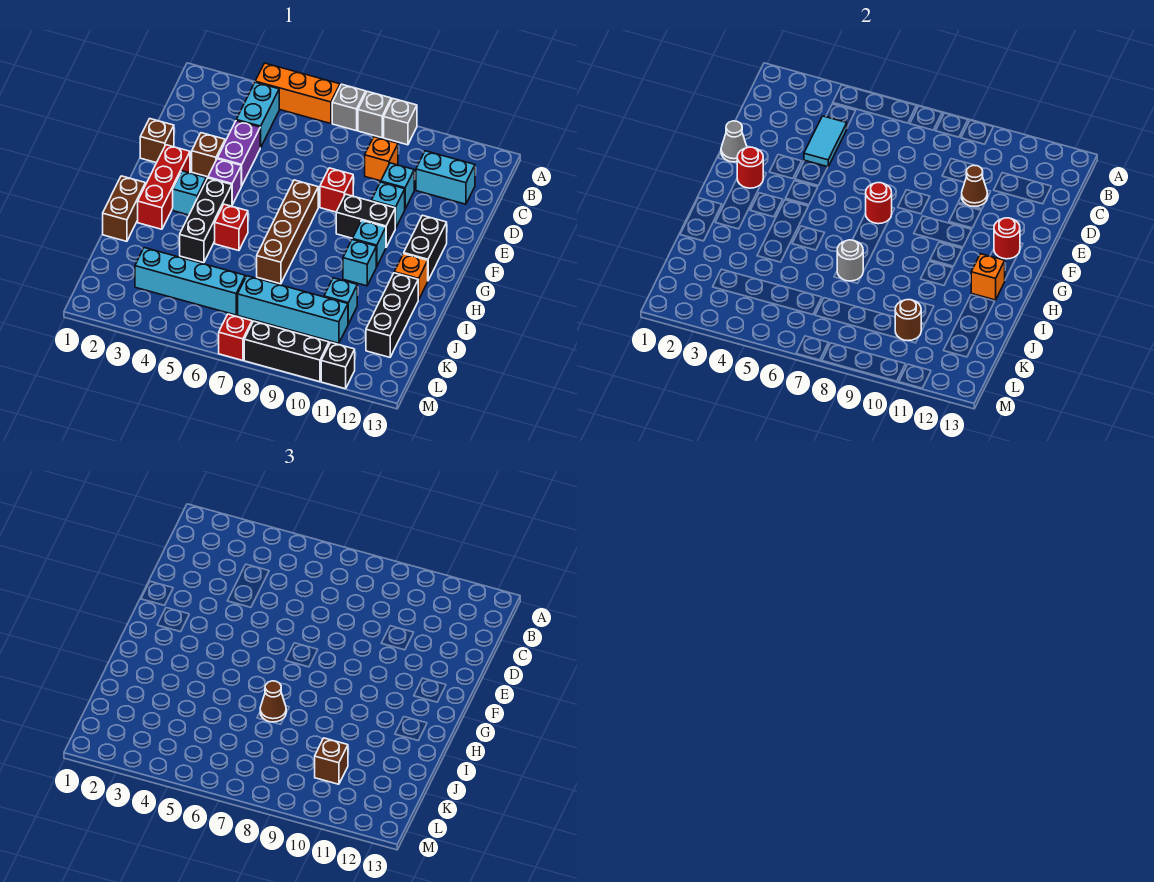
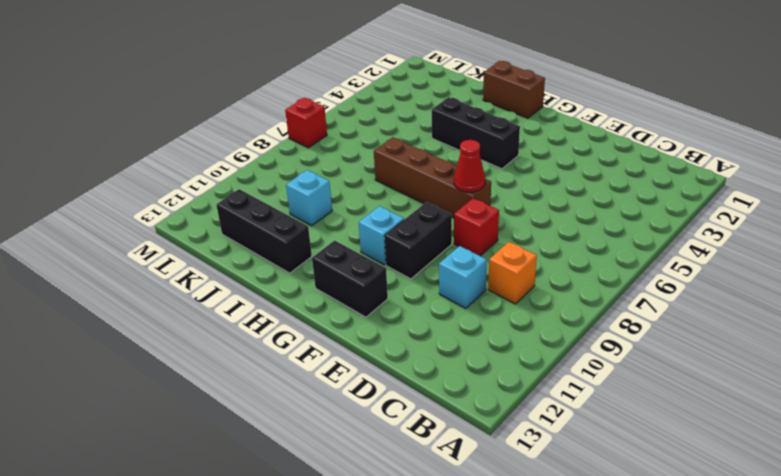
red cone F7 level 2 -> red round brick F7 level 2
none -> orange brick A4:A6 level 1
none -> grey brick A7 level 1
none -> grey brick A8 level 1
none -> grey brick A9 level 1

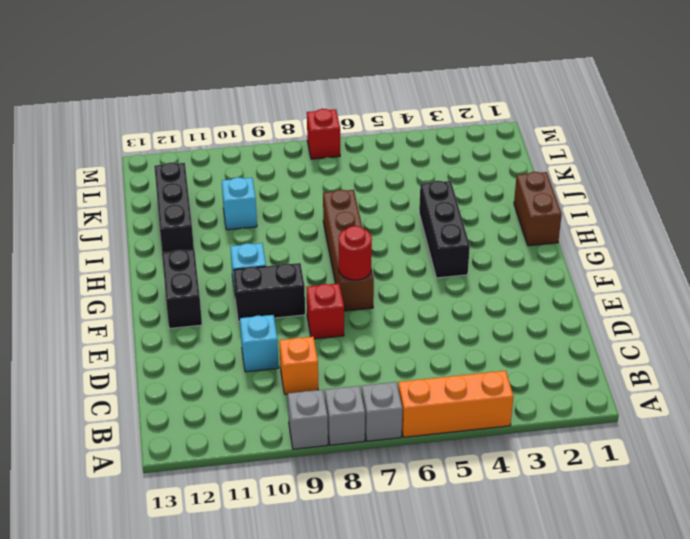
none -> cyan brick B4:C4 level 1
none -> cyan brick C11:C12 level 1
none -> purple brick D4:E4 level 1
none -> brown brick E1 level 1

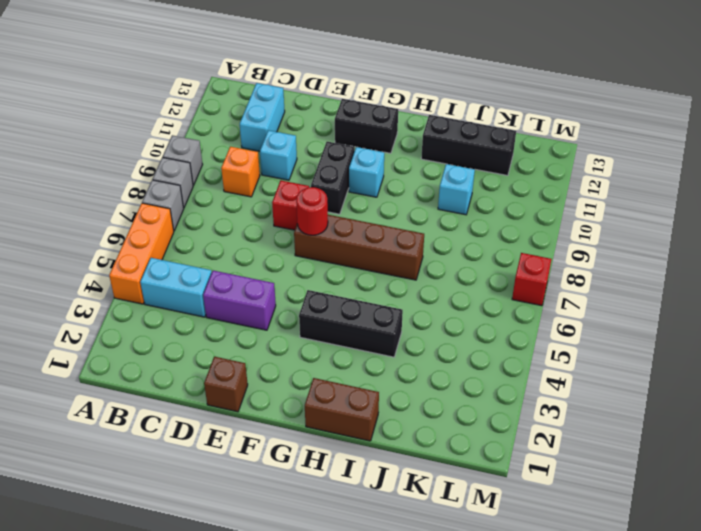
none -> brown brick E3 level 1
none -> cyan brick E10 level 1
none -> red brick F2:H2 level 1
none -> purple brick F4 level 1

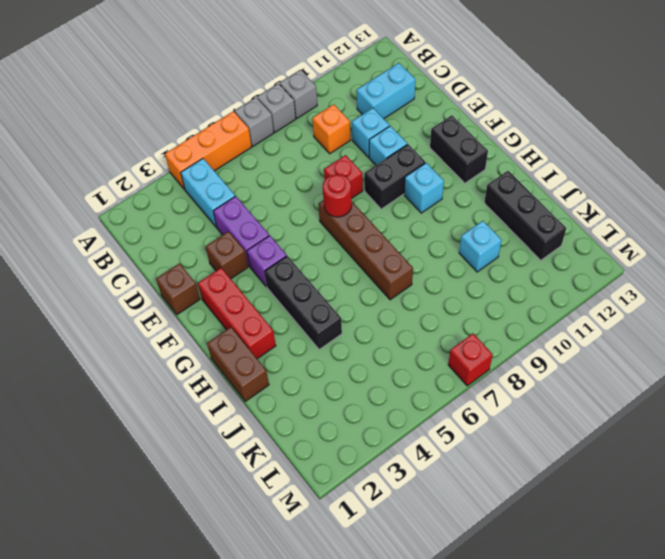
none -> cyan brick G3 level 1
none -> red brick H5 level 1
none -> cyan brick H10 level 1
none -> orange brick H12 level 1

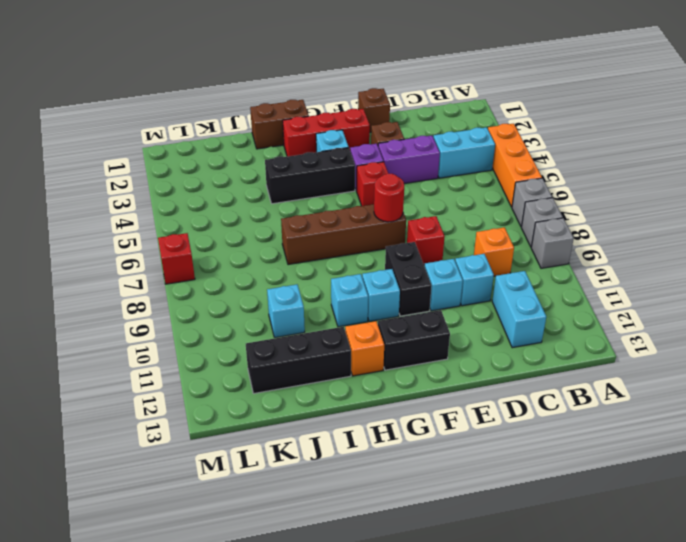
red brick F5 level 1 -> red brick H5 level 1
none -> cyan brick K3:K6 level 1
none -> cyan brick K7:K10 level 1
none -> black brick M8:M10 level 1
none -> black brick M11 level 1

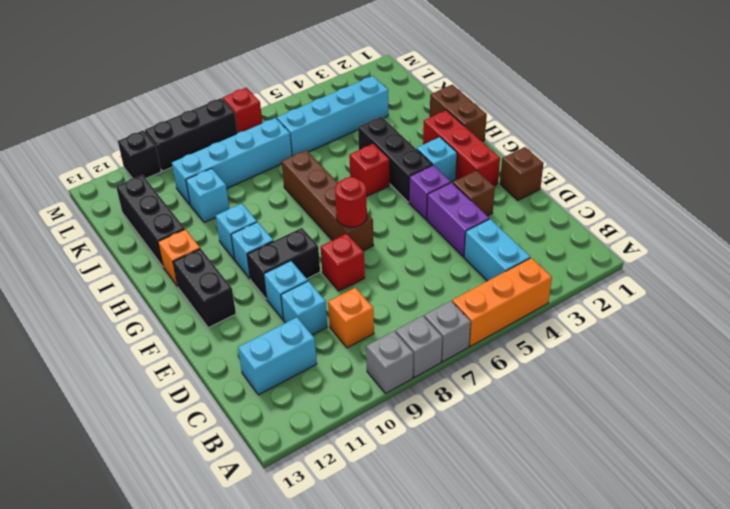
none -> cyan tile C4:D4 level 2
none -> brown cone D10 level 2
none -> grey cone E1 level 2
none -> red round brick F2 level 2

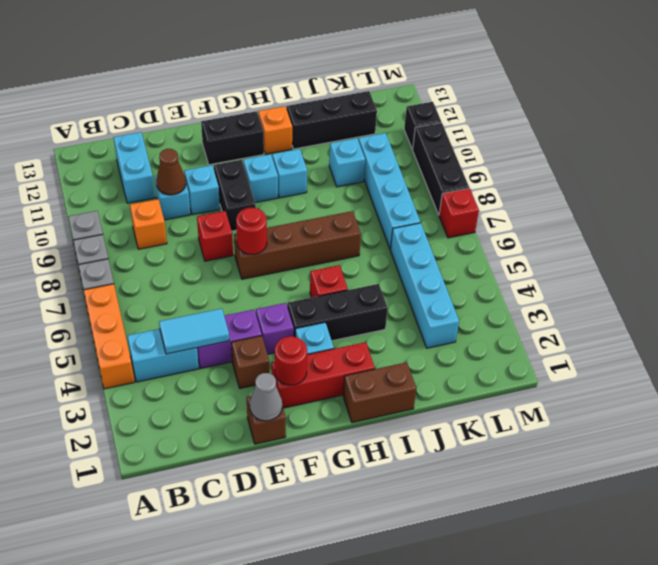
none -> red round brick F12 level 2
none -> orange brick H12 level 2
none -> grey round brick I7 level 2
none -> brown round brick K10 level 2

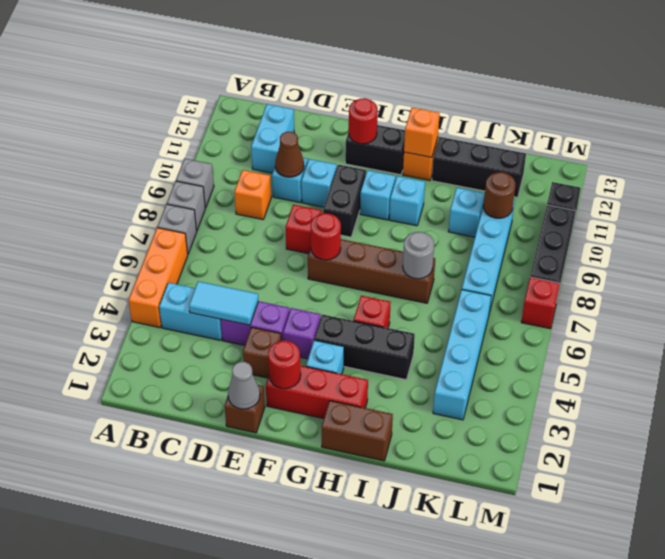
none -> brown cone I7 level 3
none -> brown brick K10 level 3

